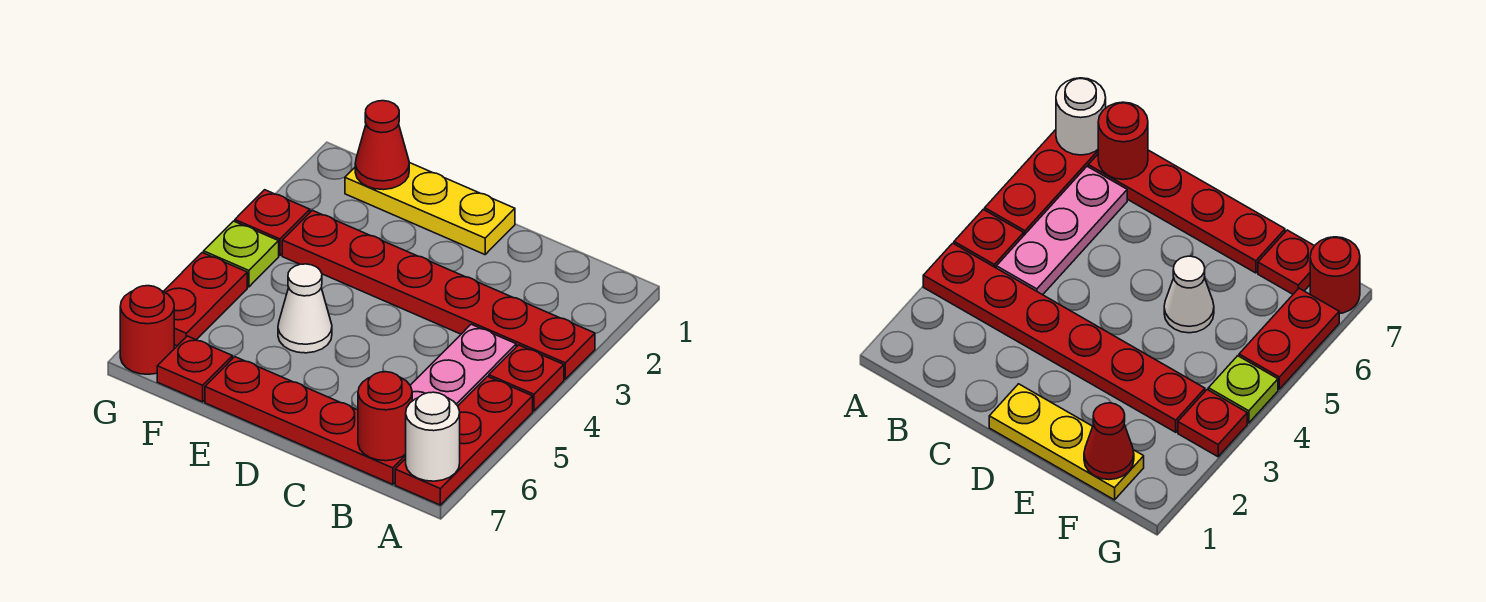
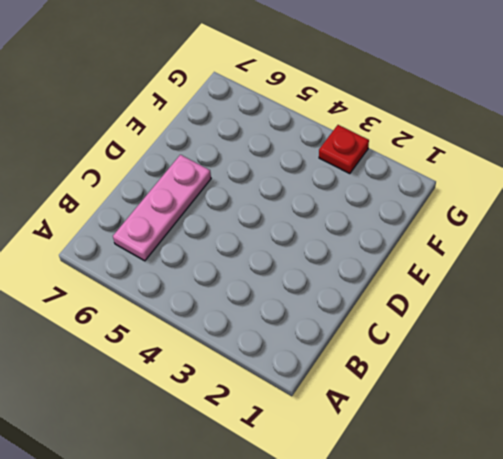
pink plate B6:D6 level 1 -> pink plate B4:B6 level 1
none -> red plate A3:F3 level 1
none -> red plate A4 level 1
none -> red plate A5:A7 level 1

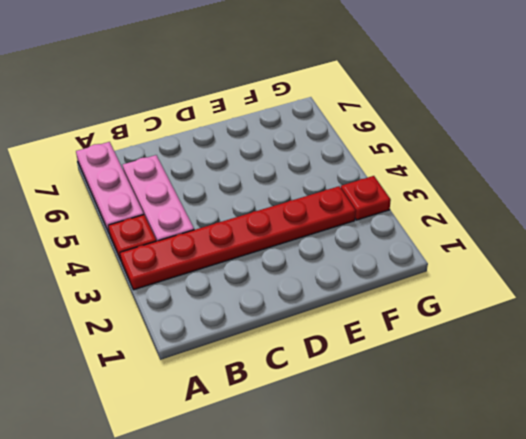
pink plate A5:A7 level 1 -> red plate A5:A7 level 1
none -> red plate B7:E7 level 1
none -> yellow plate D1:F1 level 1
none -> white cone E5 level 1

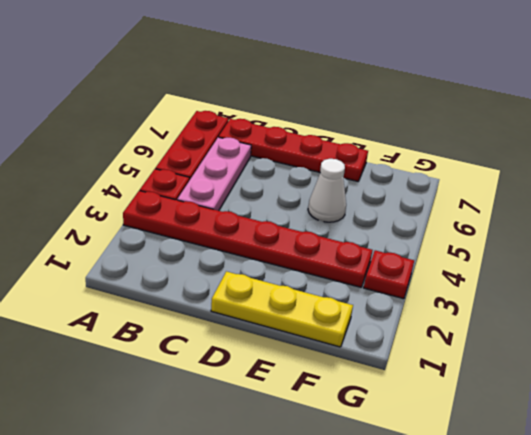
none -> red plate F7 level 1
none -> lime plate G4 level 1
none -> red plate G5:G6 level 1

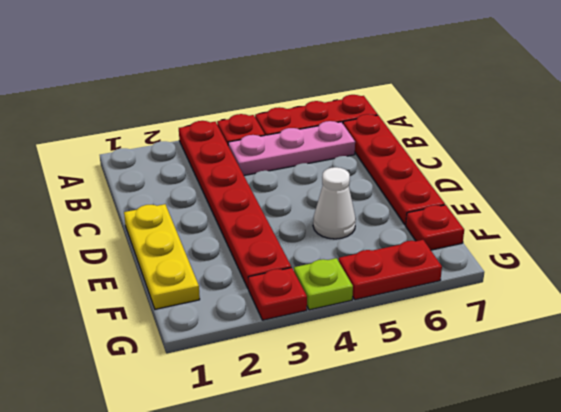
none -> red round brick G7 level 1
none -> white round brick A7 level 2
none -> red round brick B7 level 2

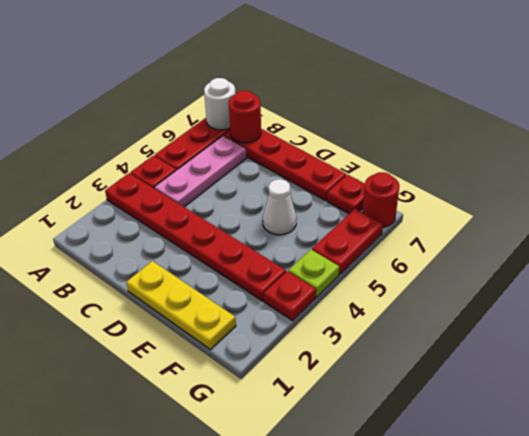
none -> red cone F1 level 2

